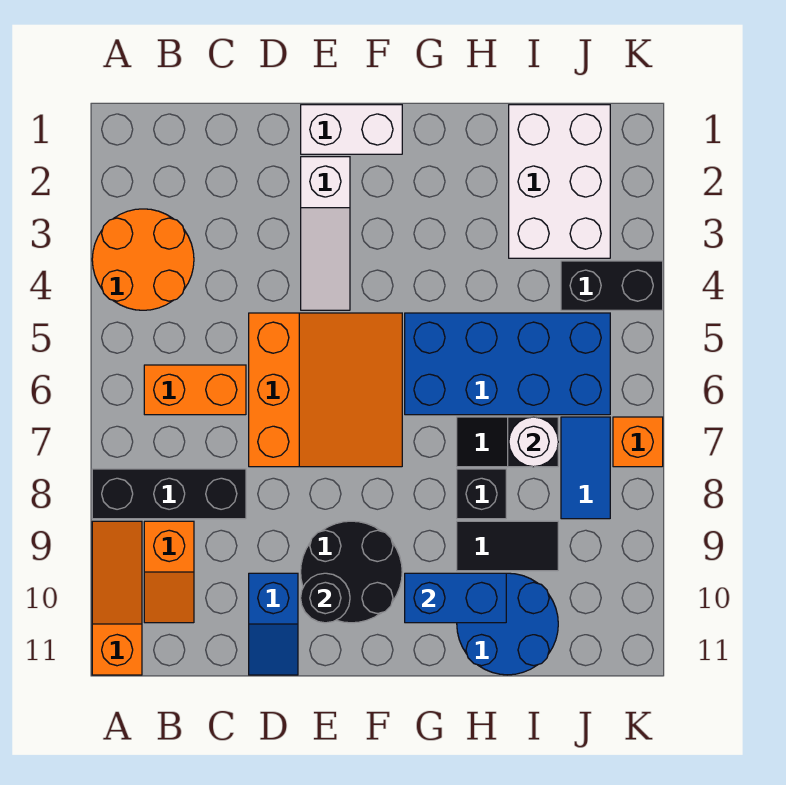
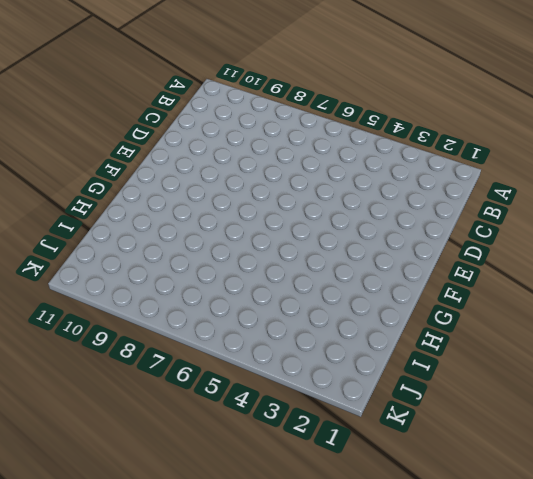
none -> orange round brick A3:B4 level 1
none -> black brick A8:C8 level 1
none -> orange slope A9:A11 level 1 top 11

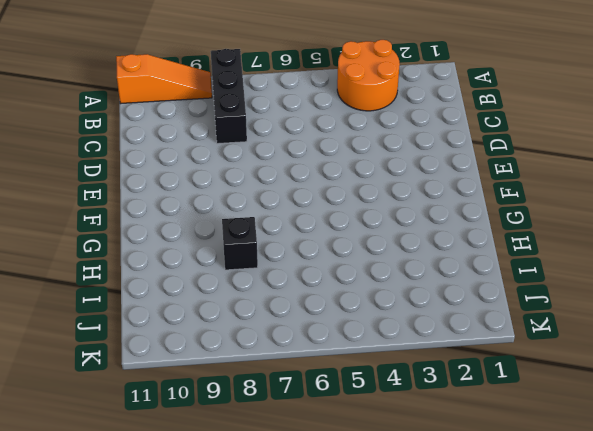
none -> orange brick B6:C6 level 1
none -> orange slope B9:B10 level 1 top 9
none -> orange slope D5:F7 level 1 top D

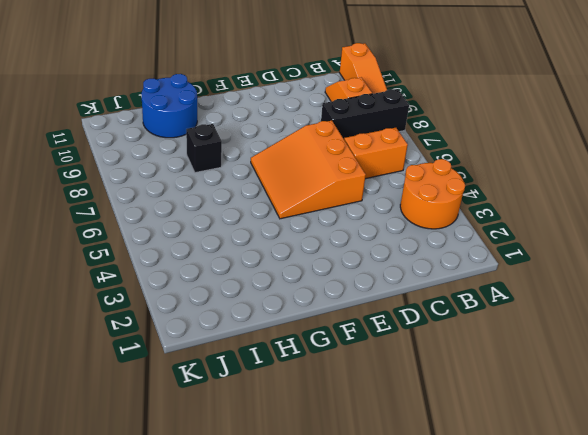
none -> blue slope D10:D11 level 1 top 10
none -> white brick E1:F1 level 1
none -> white slope E2:E4 level 1 top 2

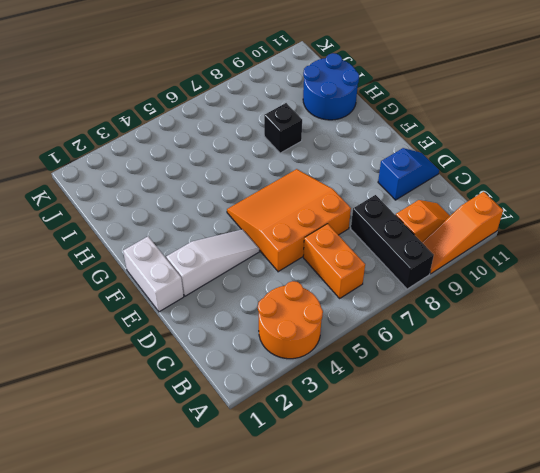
none -> black round brick E9:F10 level 1
none -> blue brick G5:J6 level 1
none -> black slope H7:I7 level 1 top I

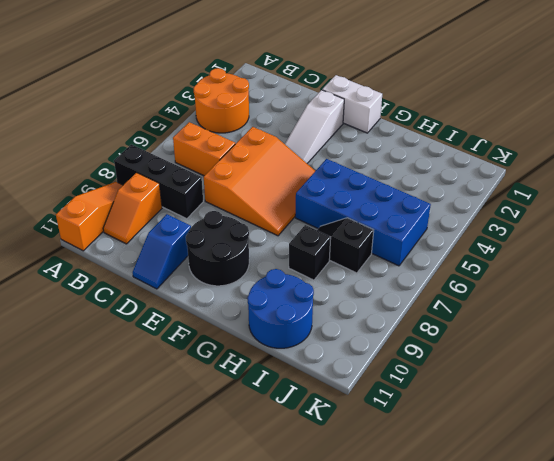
none -> black tile H9:I9 level 1
none -> white brick I1:J3 level 1
none -> black brick J4:K4 level 1

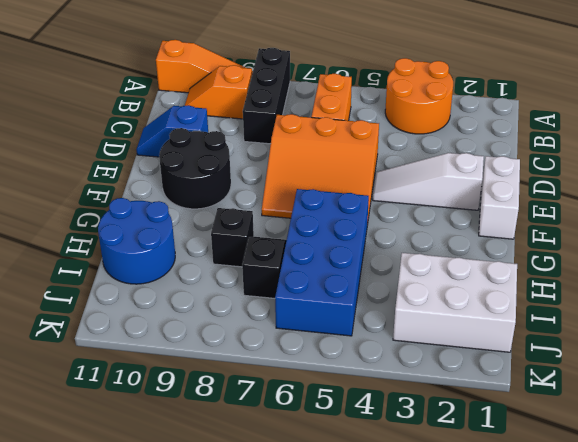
none -> black tile H9:I9 level 1
none -> black brick J4:K4 level 1
none -> blue tile J7:J8 level 1

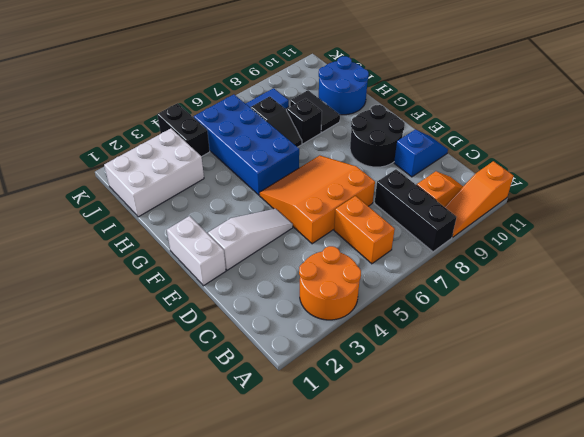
none -> orange brick K7 level 1
none -> black round brick E10 level 2
none -> blue brick G10:H10 level 2

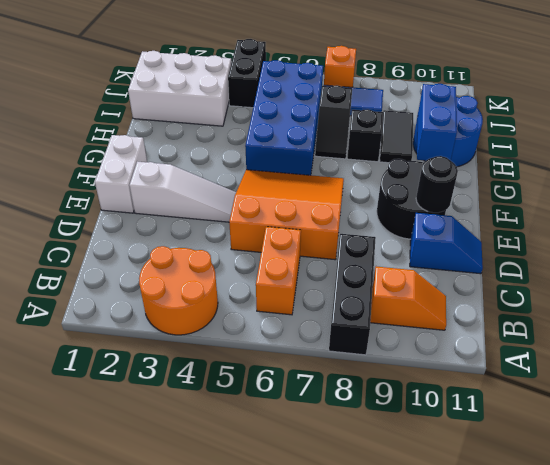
none -> orange slope A9:A11 level 1 top 11
none -> white round brick I7 level 2

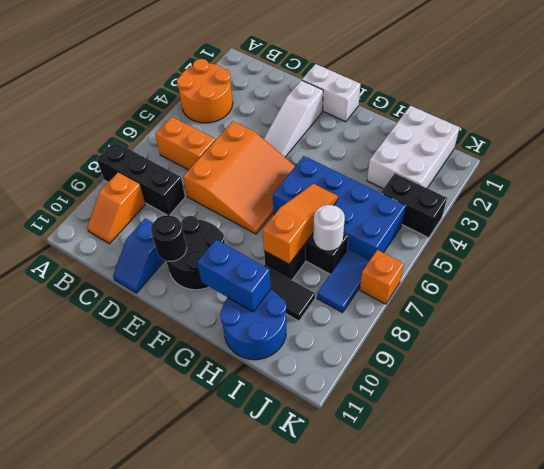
orange slope H6:H8 level 2 top 8 -> orange slope A9:A11 level 1 top 11

